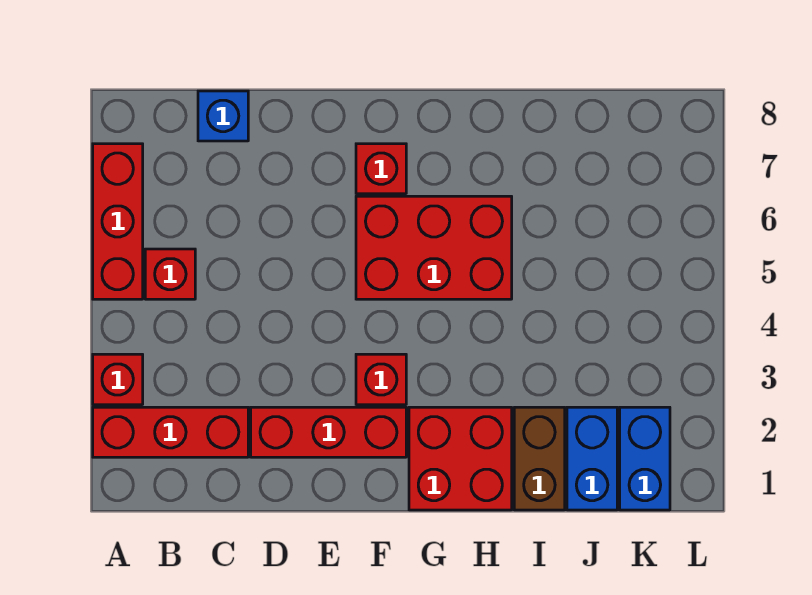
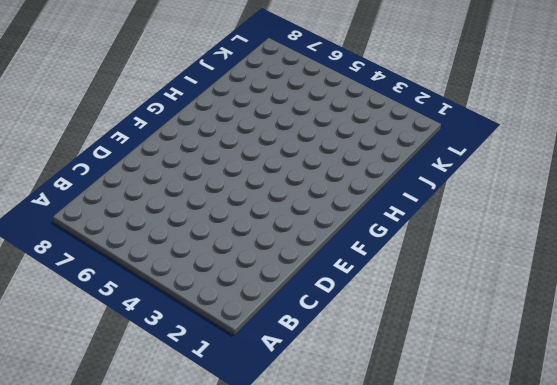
none -> red brick A2:C2 level 1
none -> red brick A3 level 1
none -> red brick A5:A7 level 1

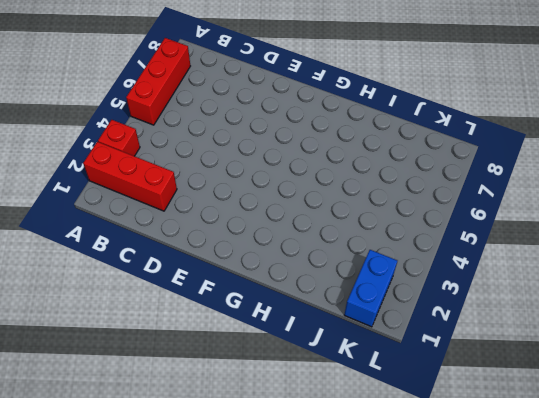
none -> red brick B5 level 1
none -> blue brick C8 level 1
none -> red brick D2:F2 level 1

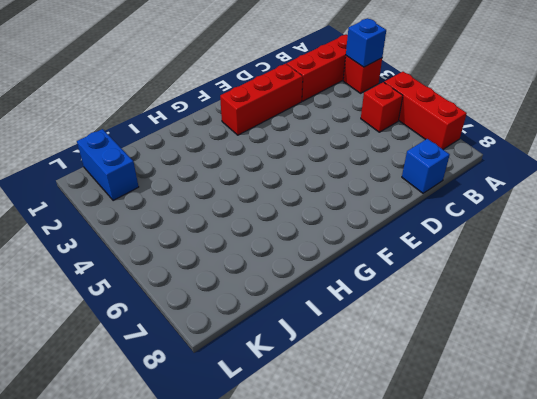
blue brick A3 level 2 -> none
none -> red brick F3 level 1
none -> red brick F5:H6 level 1
none -> red brick F7 level 1

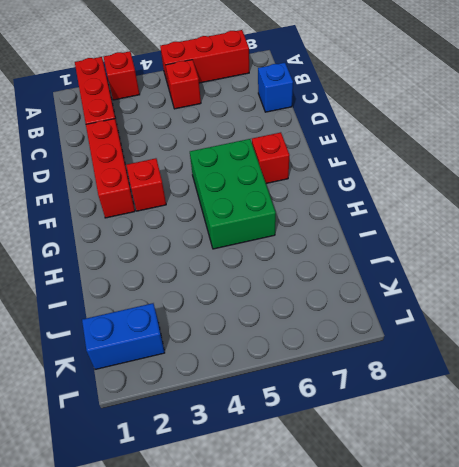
green brick F5:H6 level 1 -> red brick F5:H6 level 1
none -> red brick G1:H2 level 1
none -> brown brick I1:I2 level 1
none -> blue brick J1:J2 level 1

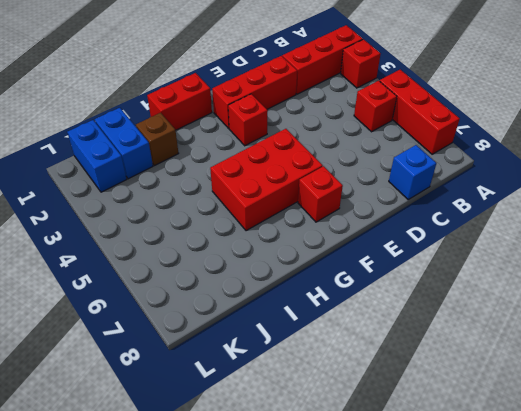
red brick G1:H1 level 1 -> red brick G1:H2 level 1
brown brick I2 level 1 -> brown brick I1:I2 level 1

